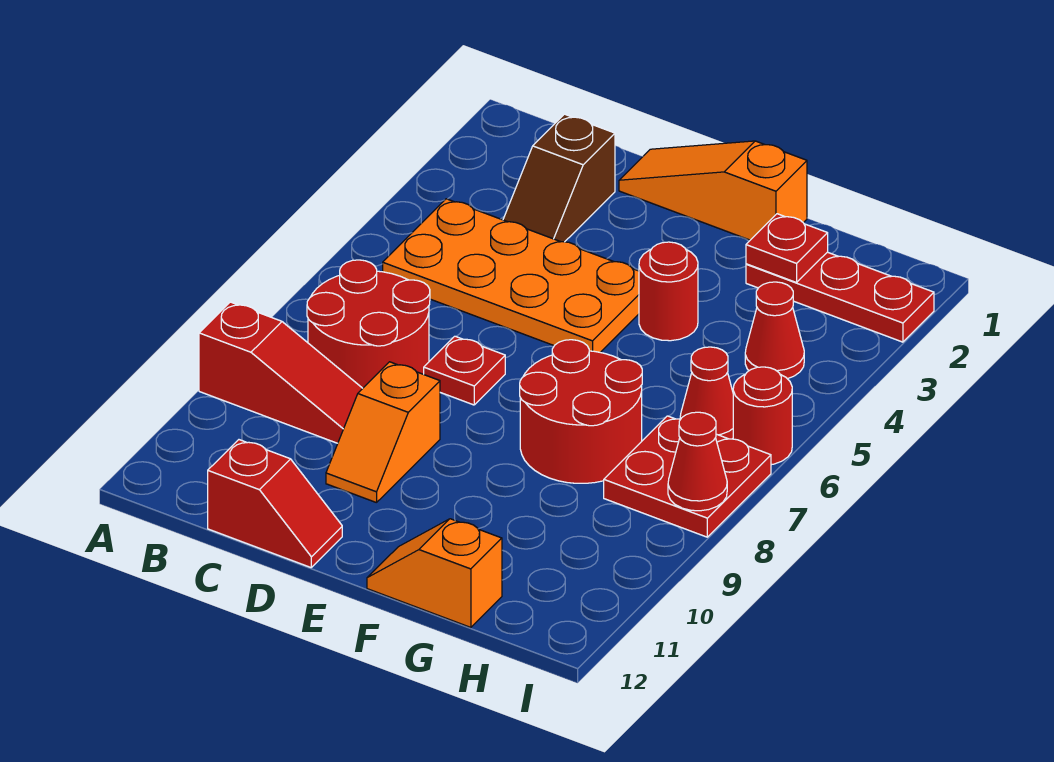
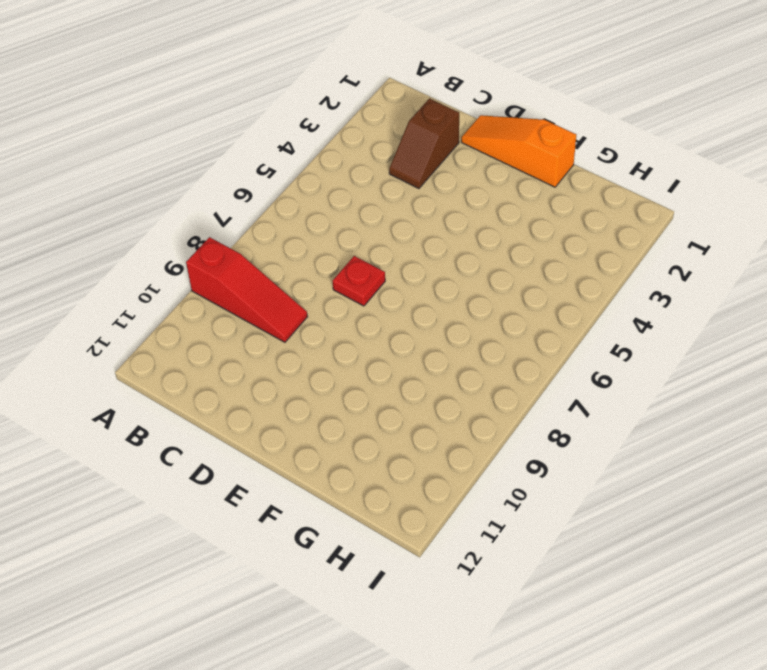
none -> orange plate B4:E5 level 1
none -> red round brick B7:C8 level 1
none -> red slope C12:D12 level 1 top C

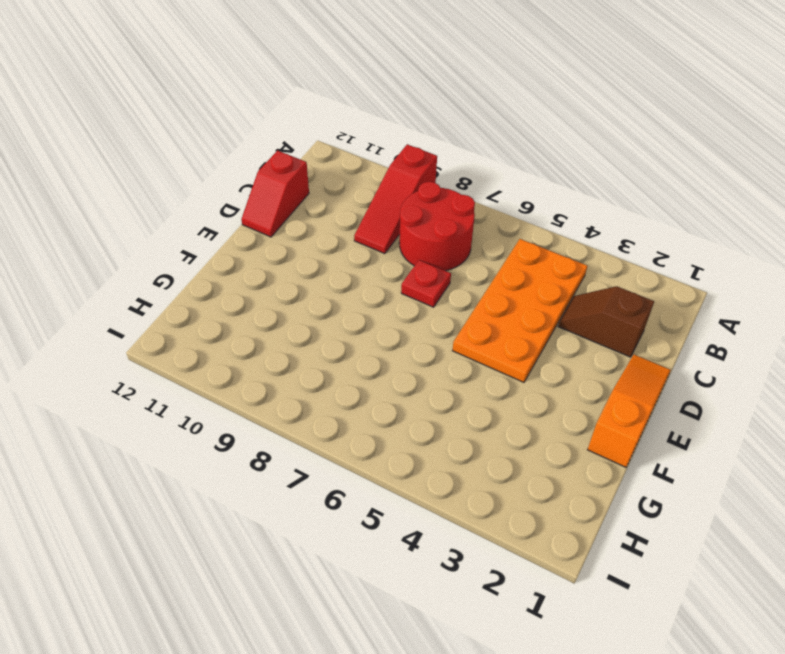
none -> orange slope D9:D10 level 1 top 9
none -> red round brick F4 level 1
none -> red round brick F7:G8 level 1

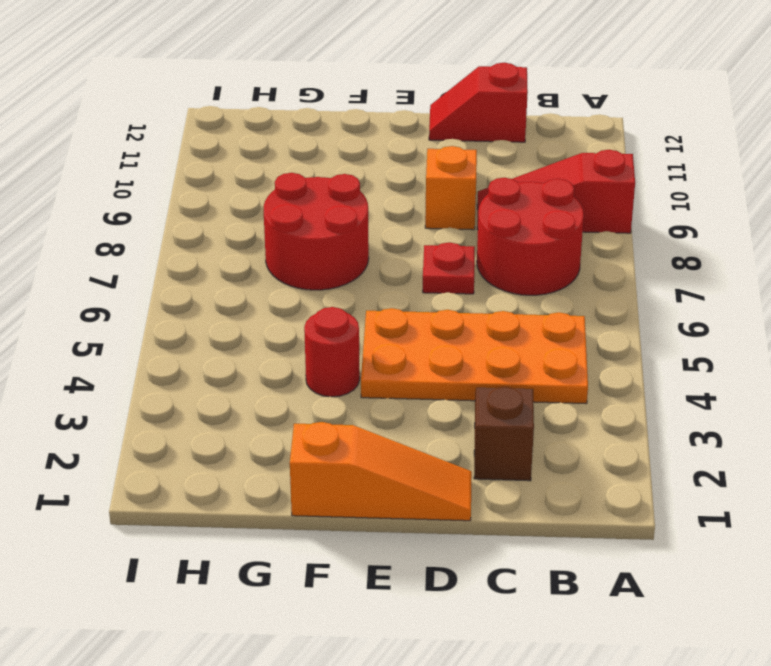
none -> orange slope F12:G12 level 1 top G
none -> red plate G2:I2 level 1
none -> red cone H4 level 1

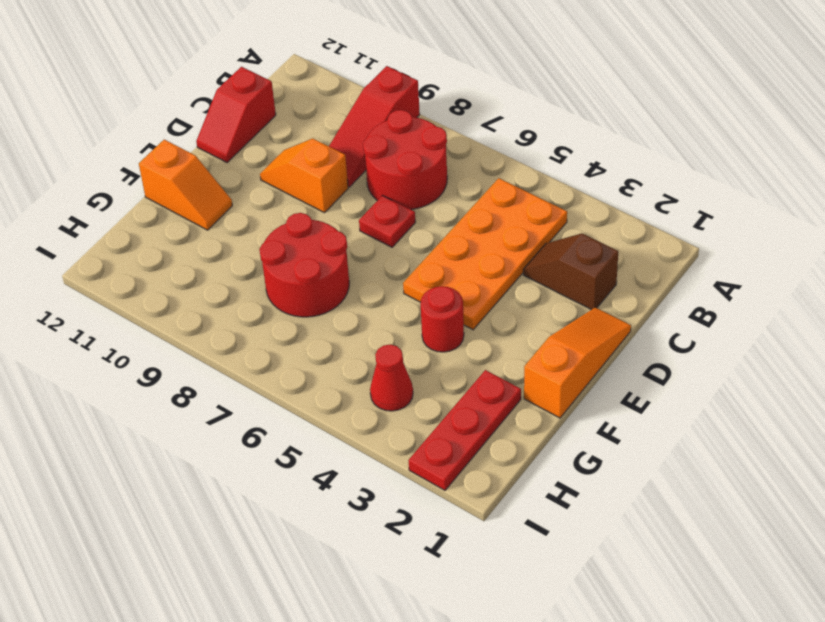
orange slope F11:F12 level 1 top 12 -> orange slope F12:G12 level 1 top G
none -> red cone H6 level 1
none -> red plate H7:I8 level 1
none -> red round brick I6 level 1

